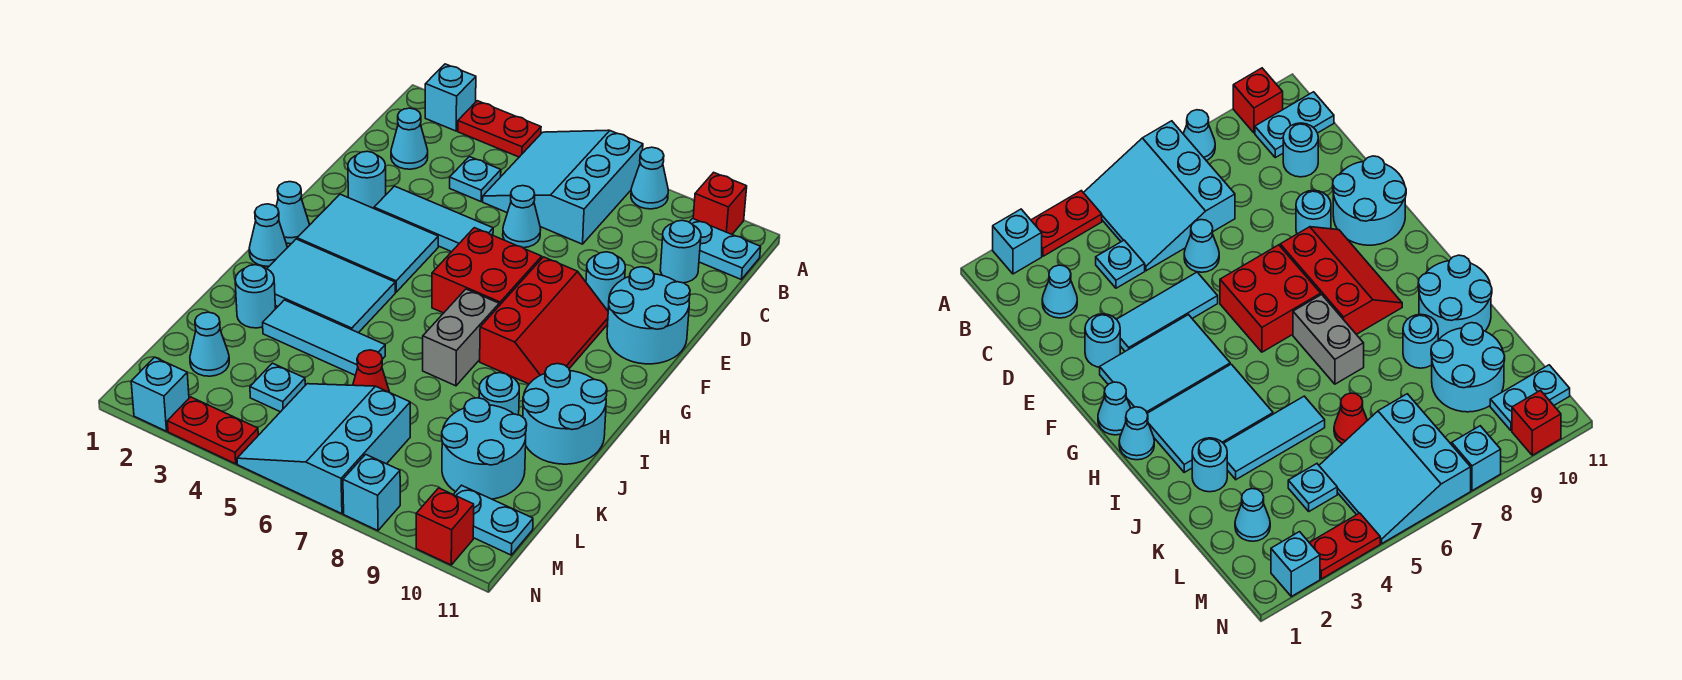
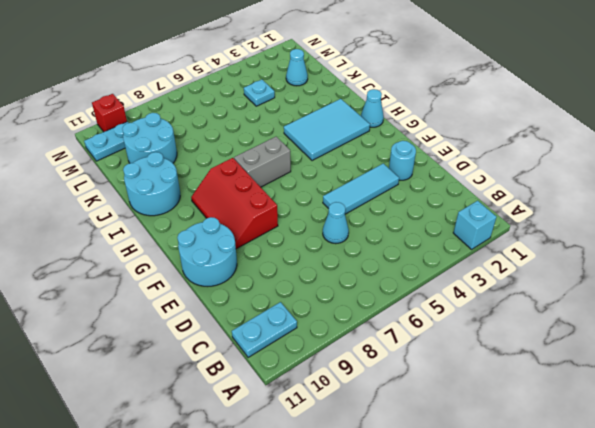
grey brick H6:H7 level 1 -> grey brick H7:I7 level 1
none -> red plate A3:A4 level 1
none -> cyan slope A5:C7 level 1 top 7
none -> cyan cone A8 level 1
none -> red brick A10 level 1

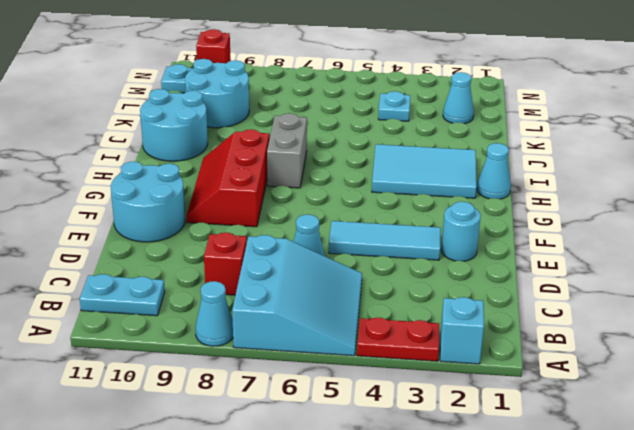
red brick C8 level 1 -> red brick A10 level 1
none -> cyan cone C2 level 1
none -> cyan plate C4 level 1
none -> cyan round brick C10 level 1
none -> cyan round brick E9 level 1

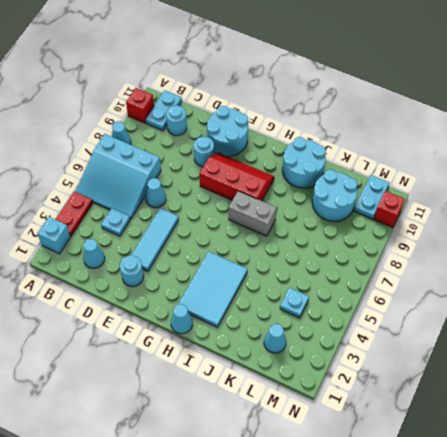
none -> cyan tile F2:G4 level 1
none -> red brick F6:G7 level 1
none -> cyan cone G1 level 1
none -> cyan round brick J2 level 1

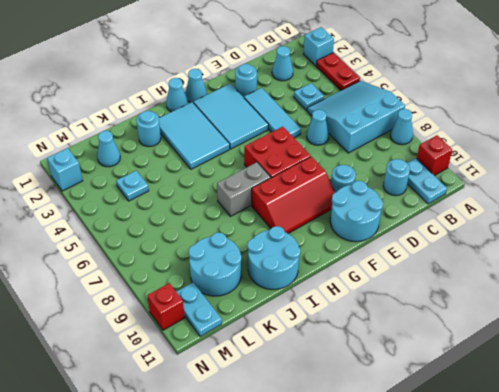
none -> cyan tile J3:J5 level 1
none -> cyan round brick J9 level 1
none -> red cone K6 level 1
none -> cyan slope L5:N7 level 1 top 7

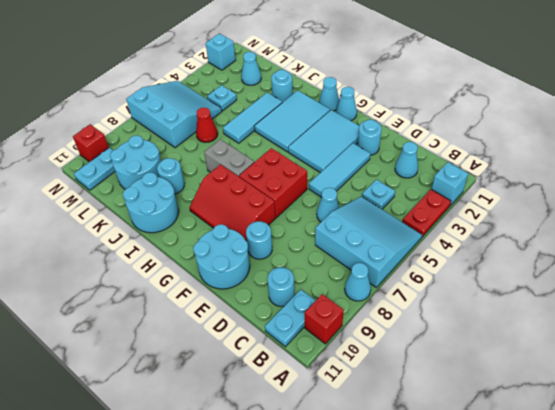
none -> red plate N3:N4 level 1
none -> cyan brick N8 level 1

